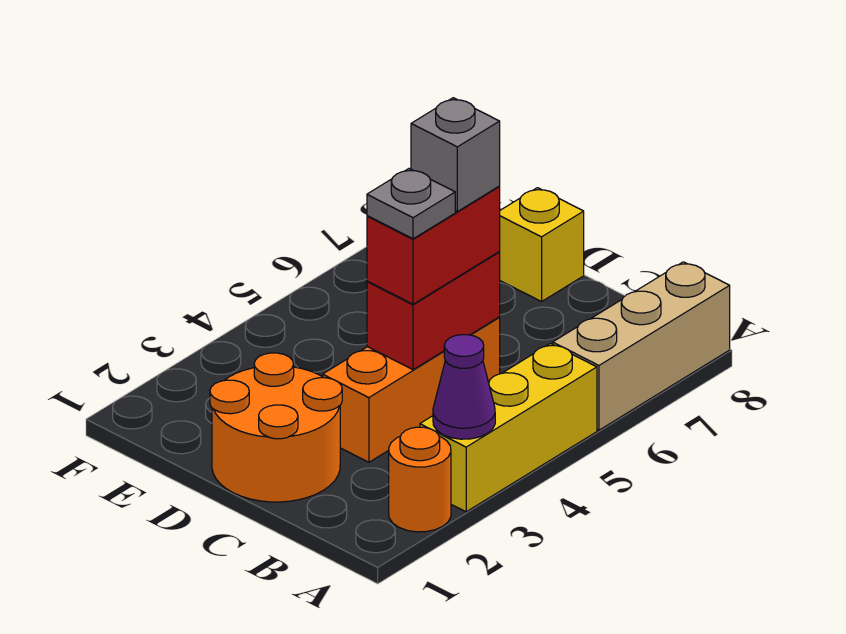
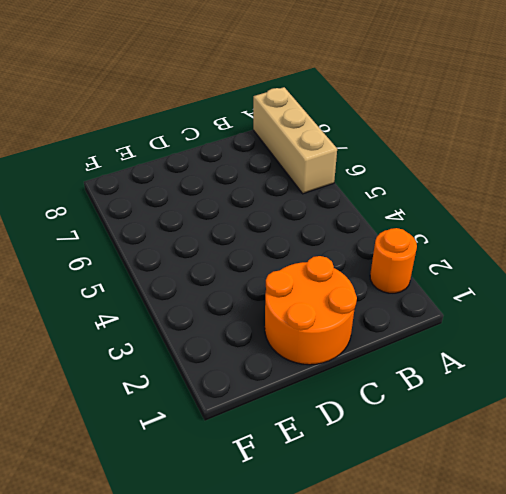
none -> yellow brick A3:A5 level 1
none -> orange brick C3:C5 level 1

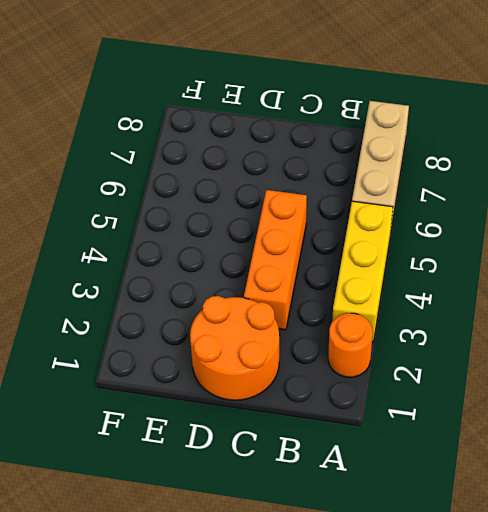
none -> yellow brick D8 level 1
none -> purple cone A3 level 2

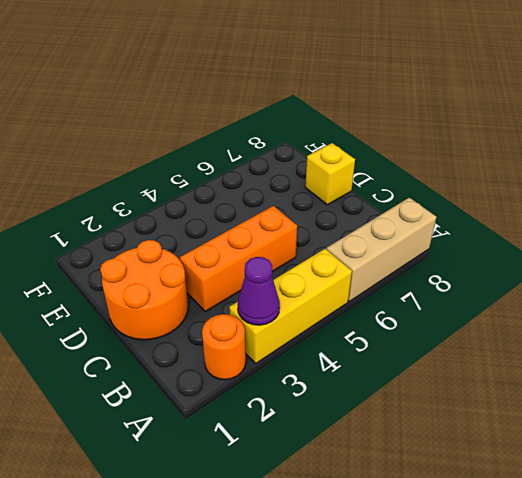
none -> red brick C4:C5 level 2
none -> red brick C4:C5 level 3

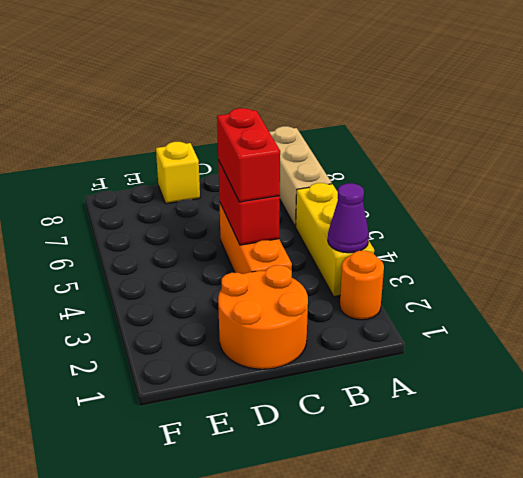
none -> grey plate C4 level 4
none -> grey brick C5 level 4

